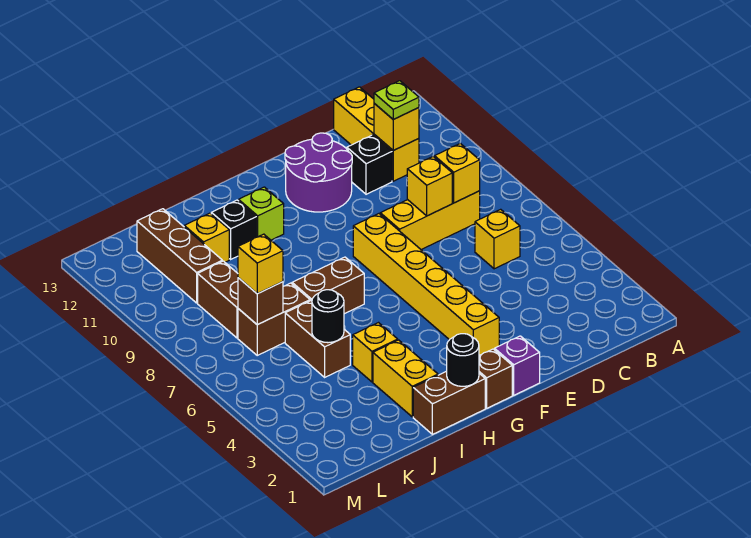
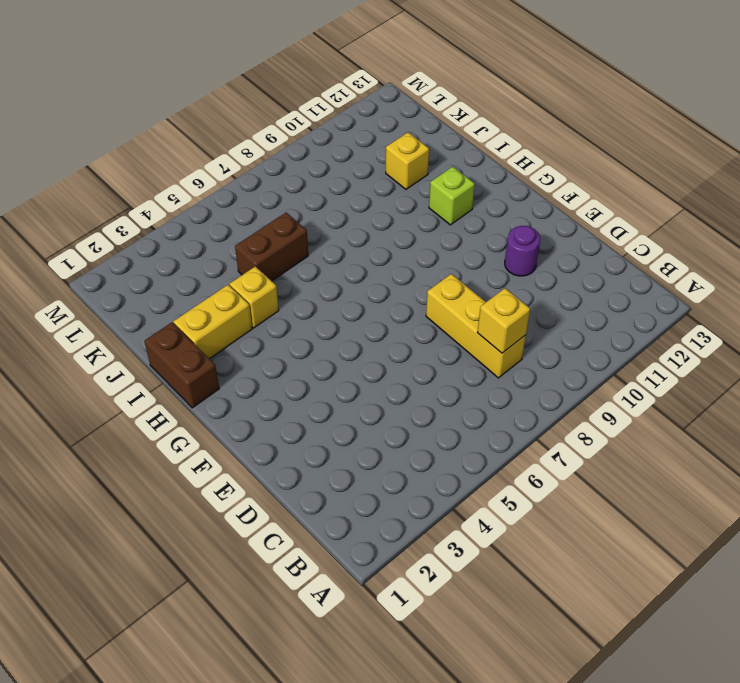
purple round brick E11 level 1 -> purple round brick E11:F12 level 1
none -> yellow brick C6 level 1
none -> yellow brick C11:C13 level 1
none -> black brick D11 level 1

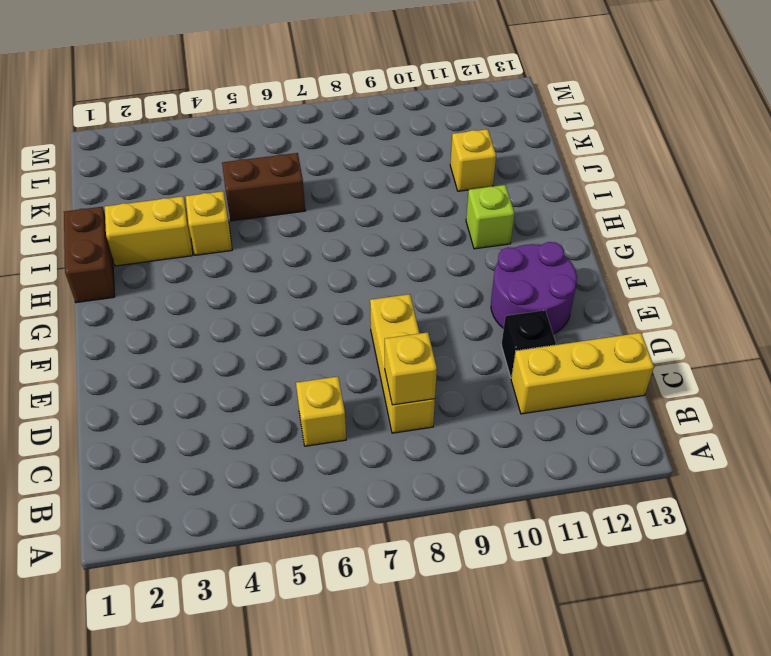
none -> purple brick F1 level 1
none -> yellow brick F3:F8 level 1
none -> brown brick G1 level 1

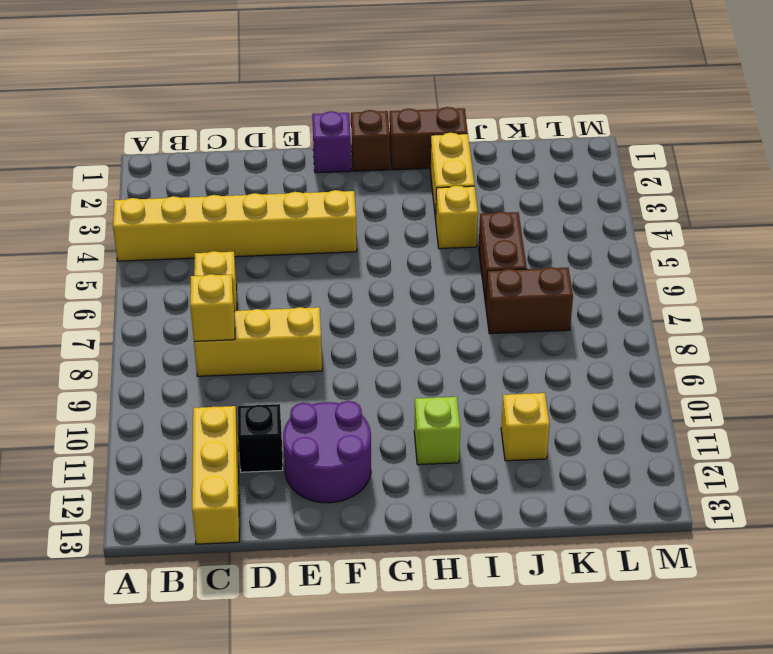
yellow brick A4:F4 level 1 -> yellow brick F3:F8 level 1
none -> brown brick H7:I7 level 1
none -> black brick I11 level 1
none -> brown brick K8:K9 level 1

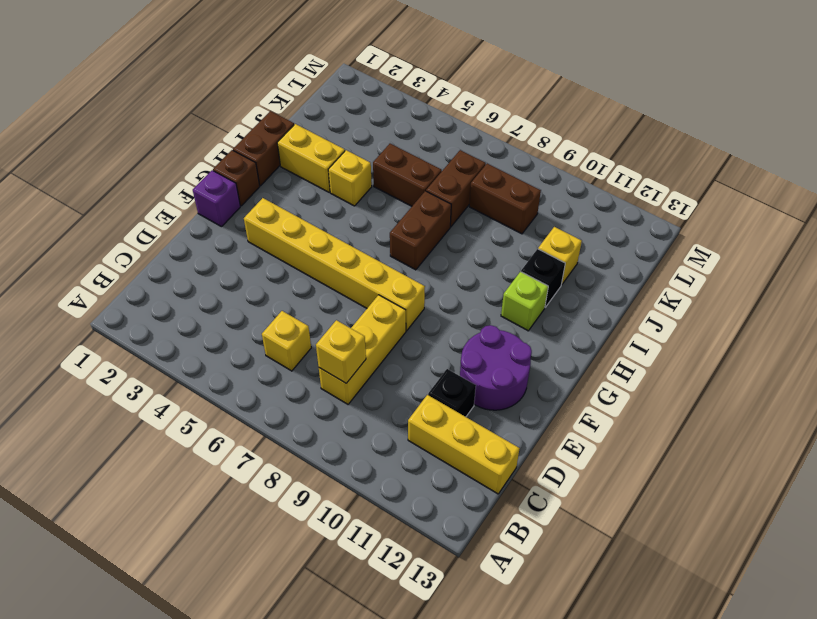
none -> brown brick K10:K12 level 1
none -> yellow brick C11 level 2
none -> yellow brick D8 level 2

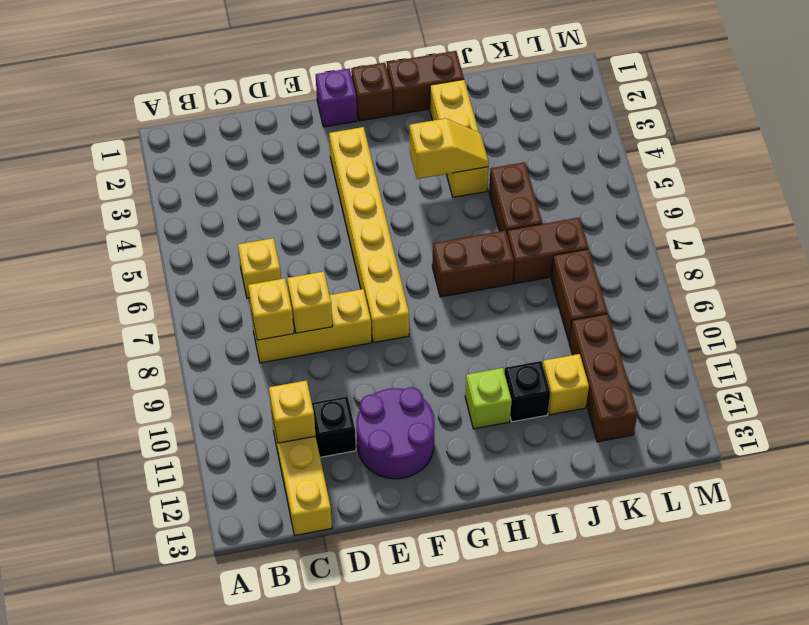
yellow slope H4:I4 level 2 top H -> none
none -> black round brick H1 level 2
none -> black round brick J5 level 2
none -> brown brick K7 level 2

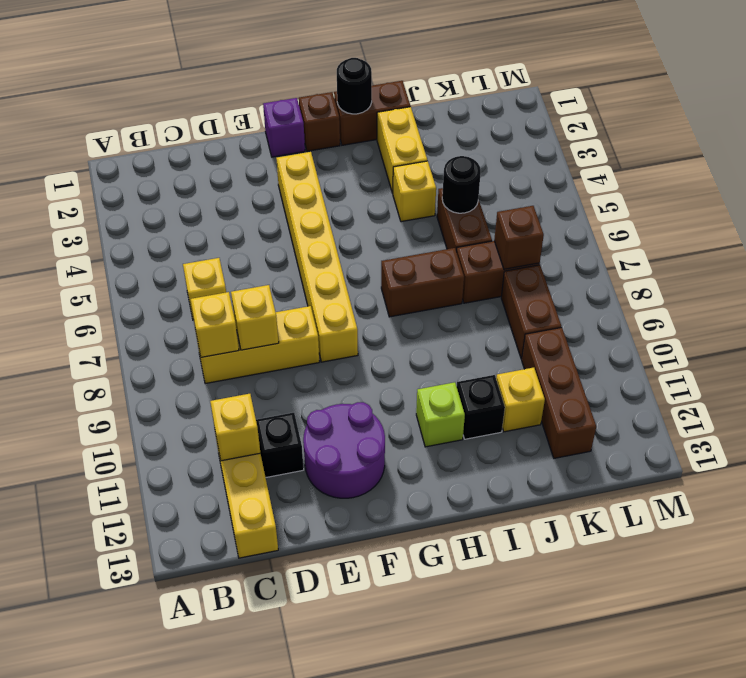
none -> lime plate C11 level 3
none -> yellow brick K7 level 3

